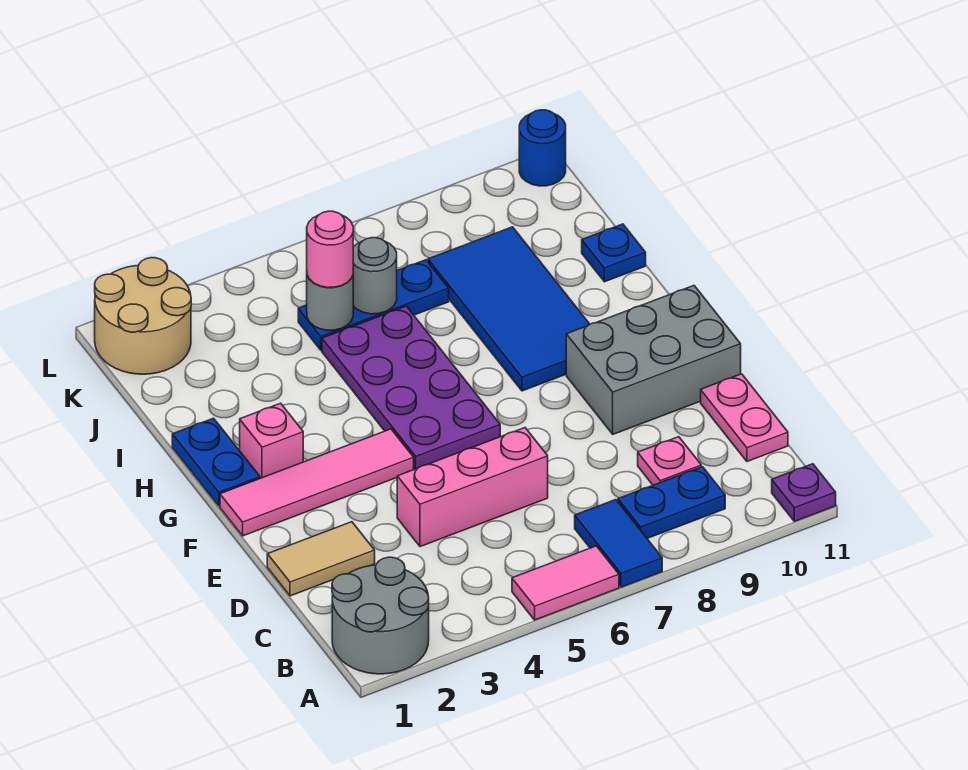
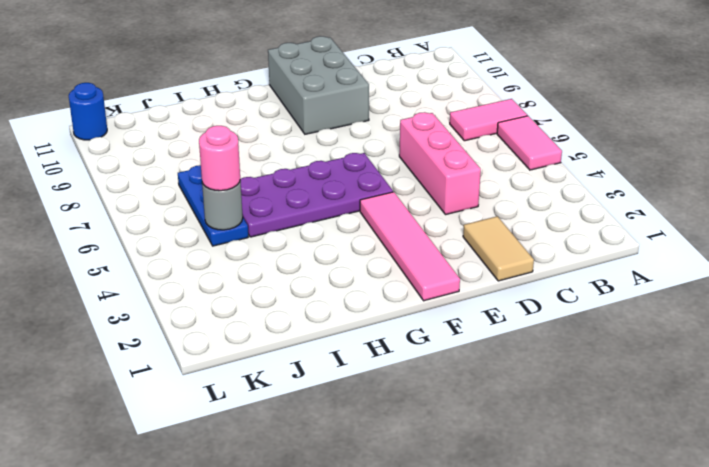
pink tile A7:B7 level 1 -> blue tile A7:B7 level 1
none -> grey round brick A1:B2 level 1
none -> purple plate A11 level 1
none -> blue plate B8:B9 level 1

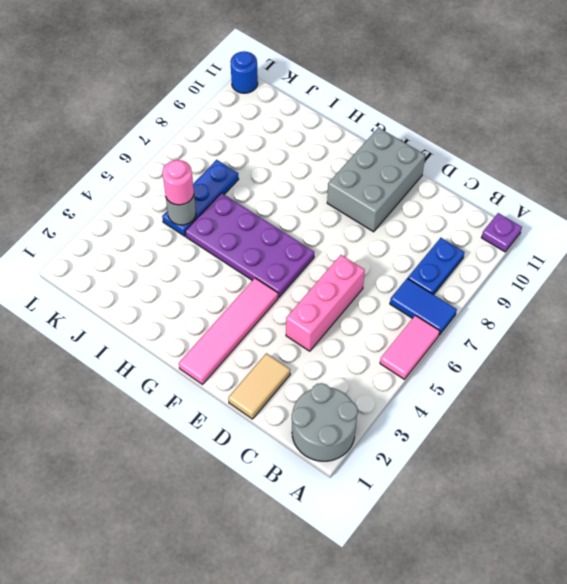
none -> pink plate C9 level 1
none -> pink plate C11:D11 level 1
none -> blue plate G1:H1 level 1

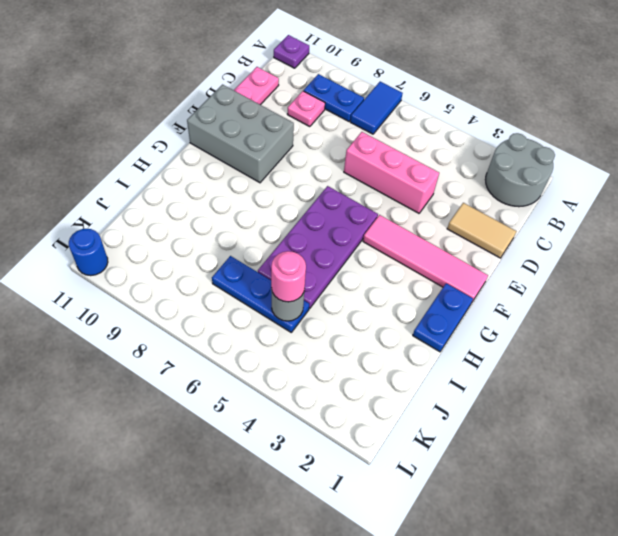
none -> pink tile A5:A6 level 1
none -> pink brick G2 level 1
none -> blue tile G8:J9 level 1

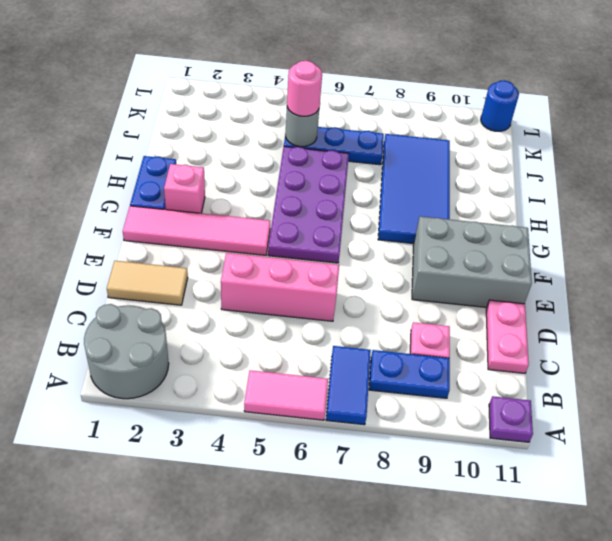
none -> blue plate I11 level 1
none -> tan round brick K1:L2 level 1
none -> grey round brick J6 level 2

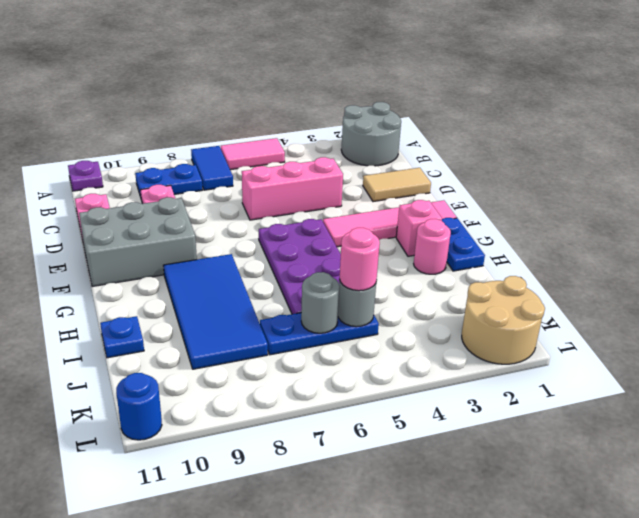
pink round brick H2 level 1 -> none

